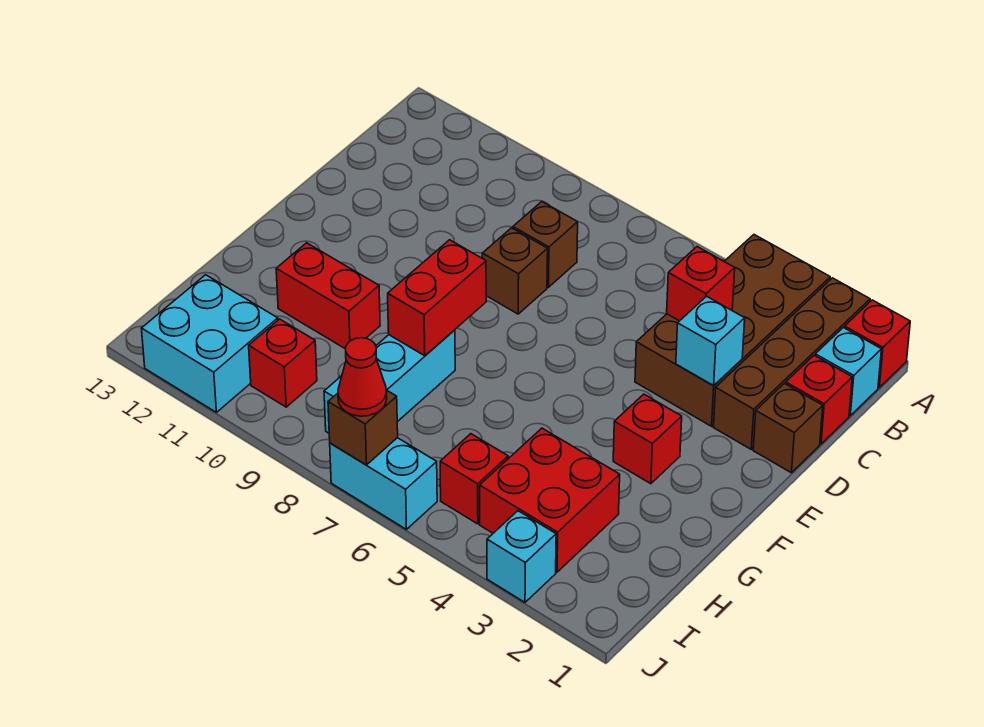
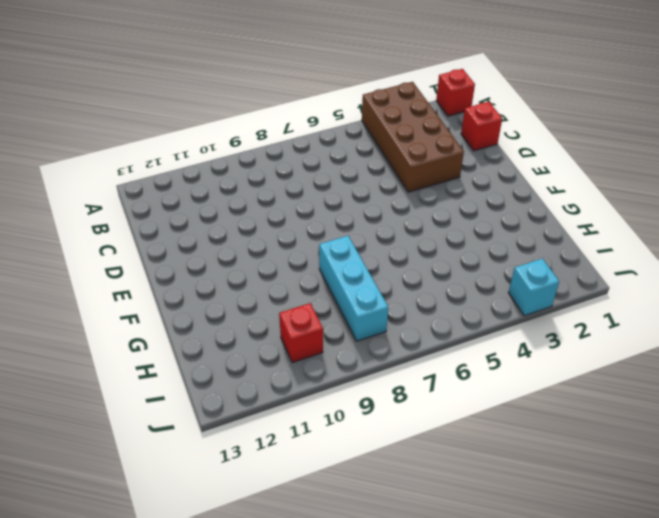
none -> brown brick A2:D2 level 1
none -> cyan brick B1 level 1
none -> brown brick C8 level 1

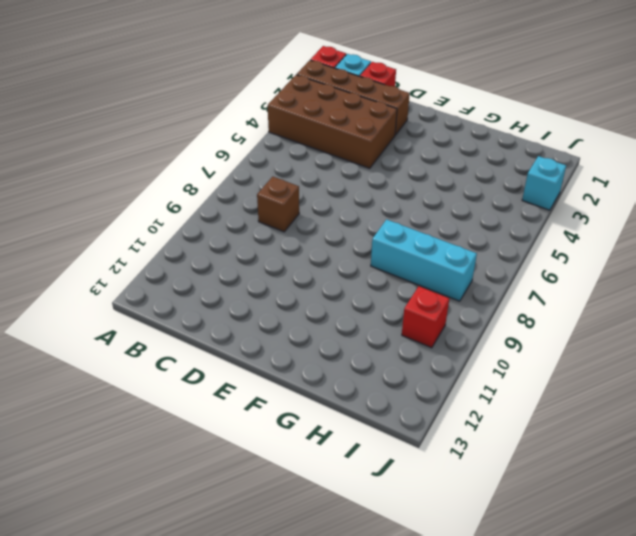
none -> brown brick D1 level 1
none -> brown brick D8 level 1
none -> red brick F3 level 1

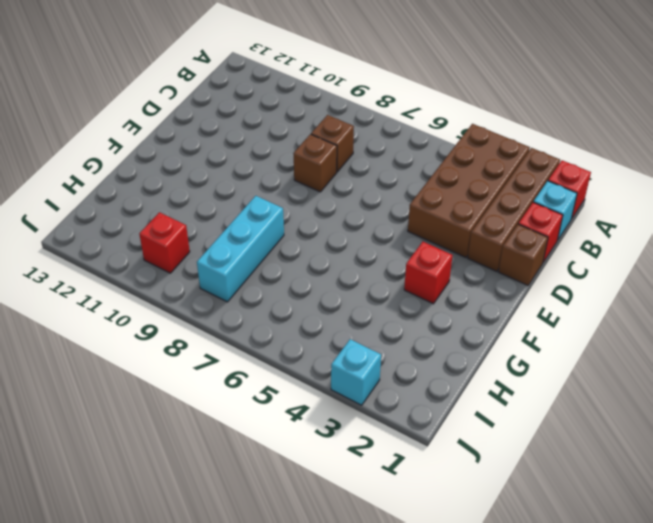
none -> red brick G10:G11 level 1
none -> red brick H3:I4 level 1
none -> red brick I5 level 1

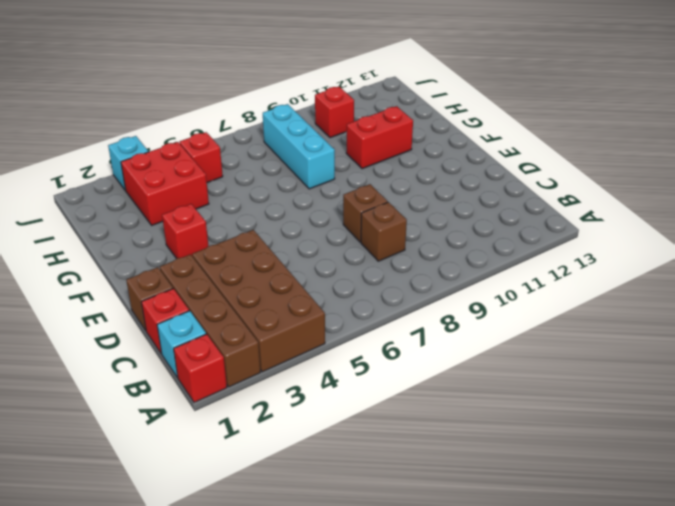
none -> cyan brick I11:J12 level 1
none -> cyan brick J6:J7 level 1
none -> red brick C4 level 2

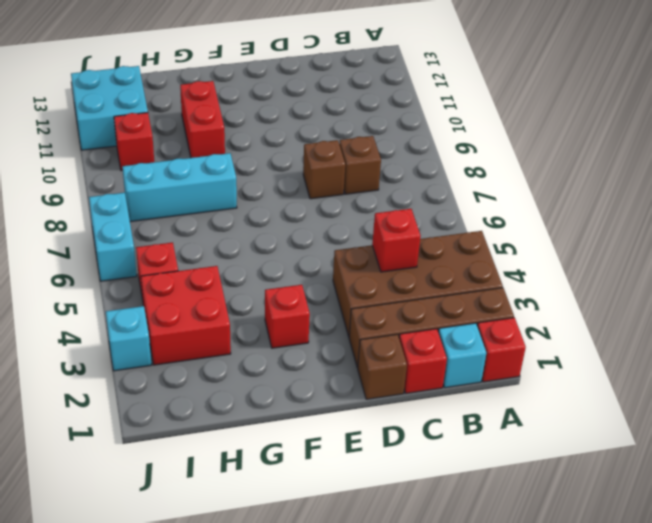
none -> cyan brick D3 level 2
none -> red brick F8:G8 level 2
none -> brown brick J7 level 2

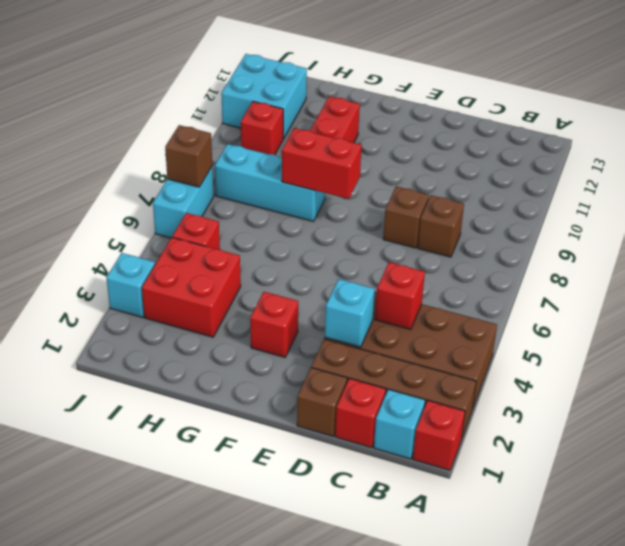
none -> red cone J7 level 3

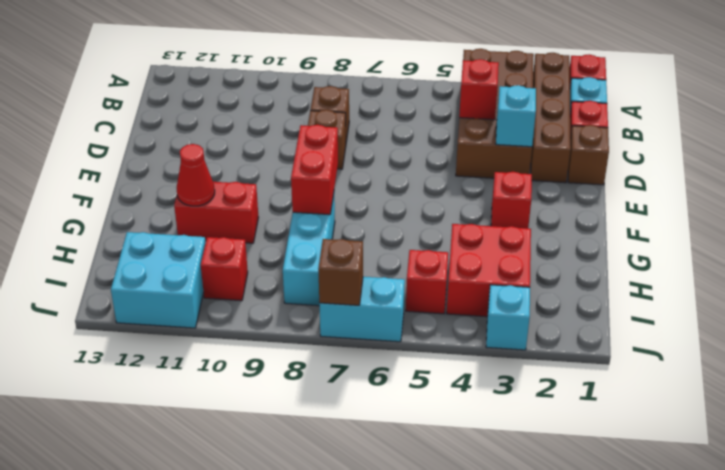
red cone G11 level 2 -> red cone J7 level 3

